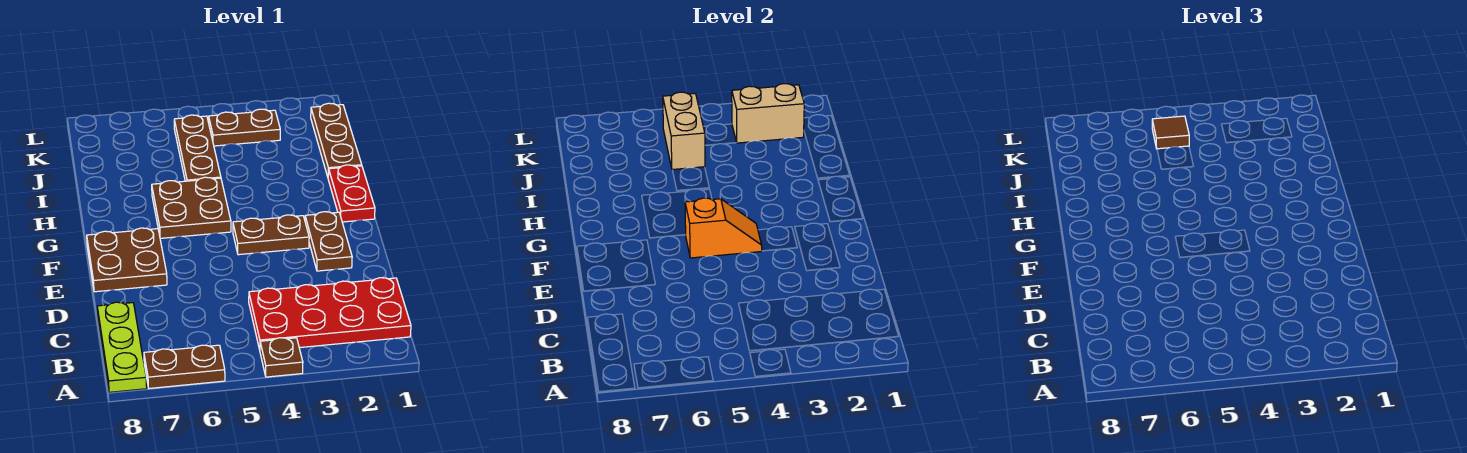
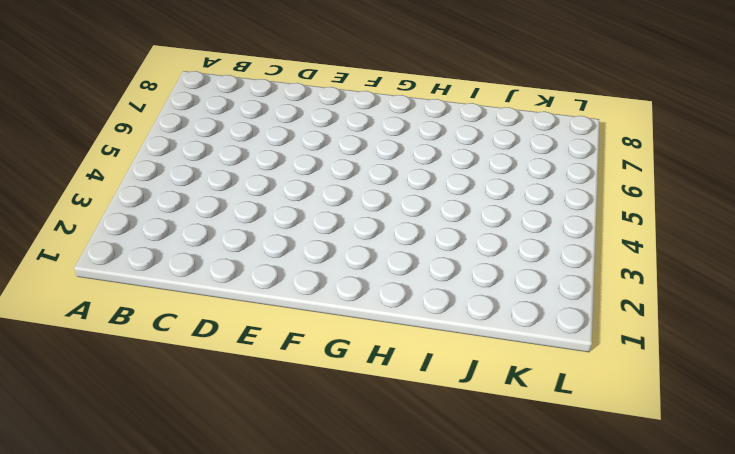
none -> brown plate A4 level 1
none -> brown plate A6:A7 level 1
none -> lime plate A8:C8 level 1

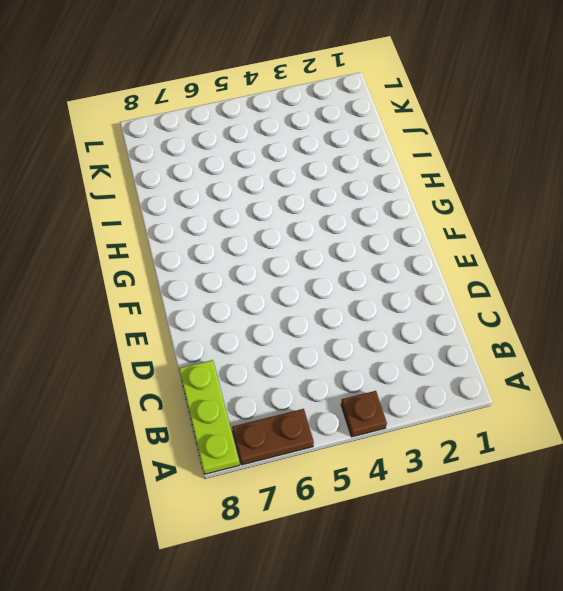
none -> red plate B1:C4 level 1
none -> brown plate E2:F2 level 1
none -> brown plate E7:F8 level 1

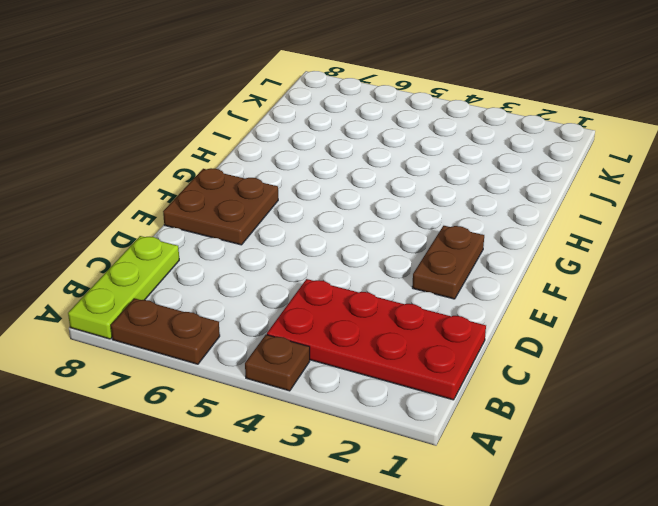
none -> brown plate F3:F4 level 1
none -> red plate G1:H1 level 1
none -> brown plate G5:H6 level 1

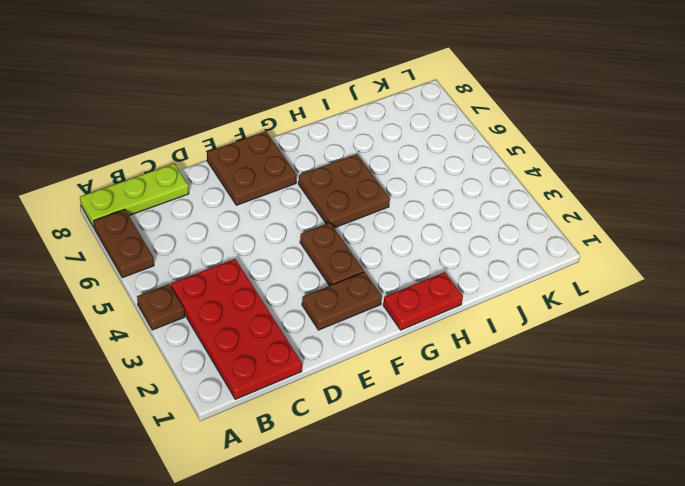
none -> brown plate I1:K1 level 1
none -> brown plate I5:K5 level 1
none -> brown plate K3:K4 level 1

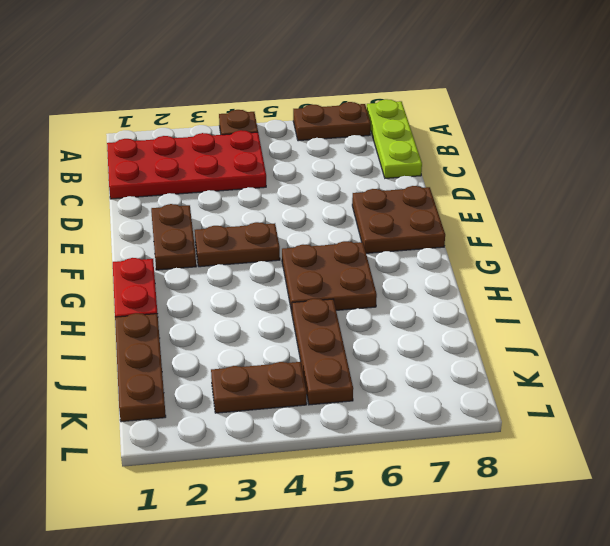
none -> orange slope F4:F5 level 2 top 5
none -> tan brick J5:K5 level 2
none -> tan brick K2:K3 level 2

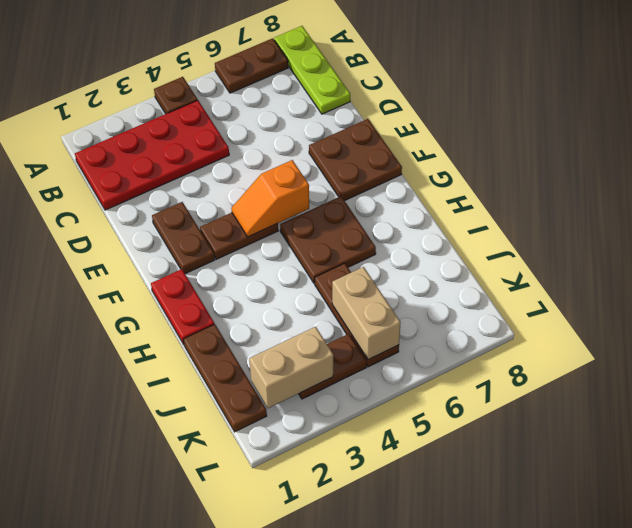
none -> brown tile K5 level 3

